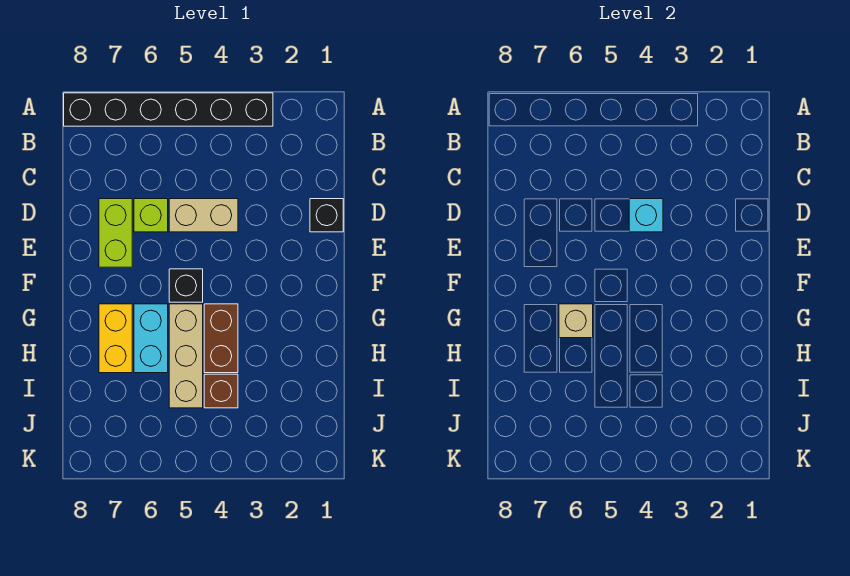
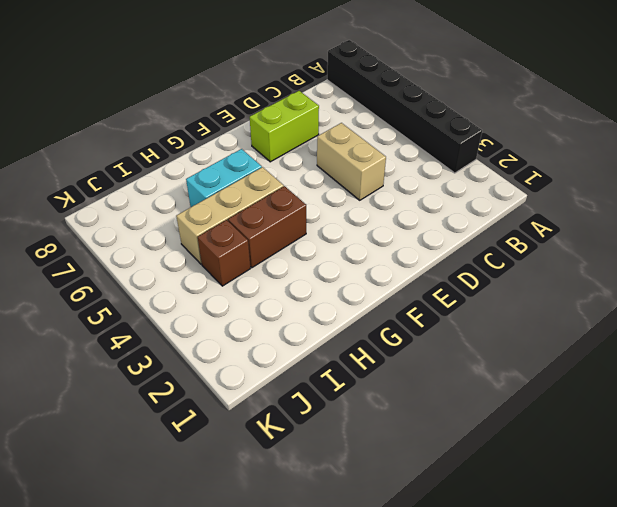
none -> black brick D1 level 1
none -> lime brick D6 level 1
none -> black brick F5 level 1

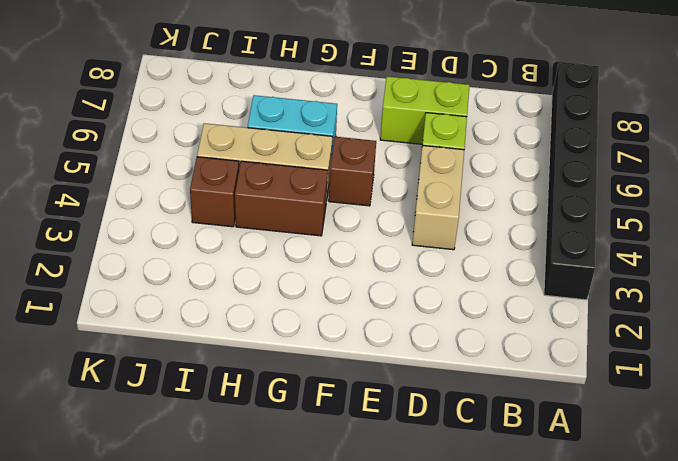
brown brick F5 level 1 -> black brick F5 level 1
none -> black brick D1 level 1
none -> yellow brick G7:H7 level 1
none -> cyan brick D4 level 2

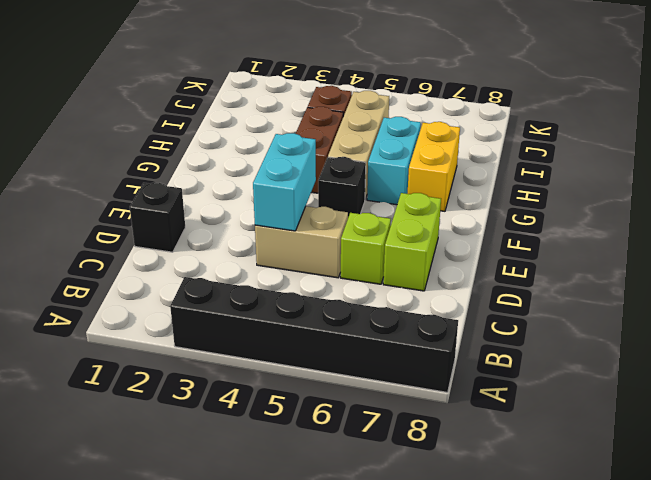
cyan brick D4:E4 level 2 -> cyan brick D4 level 2
none -> tan brick G6 level 2

